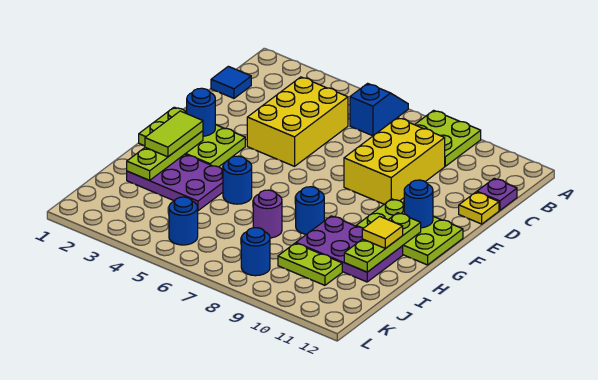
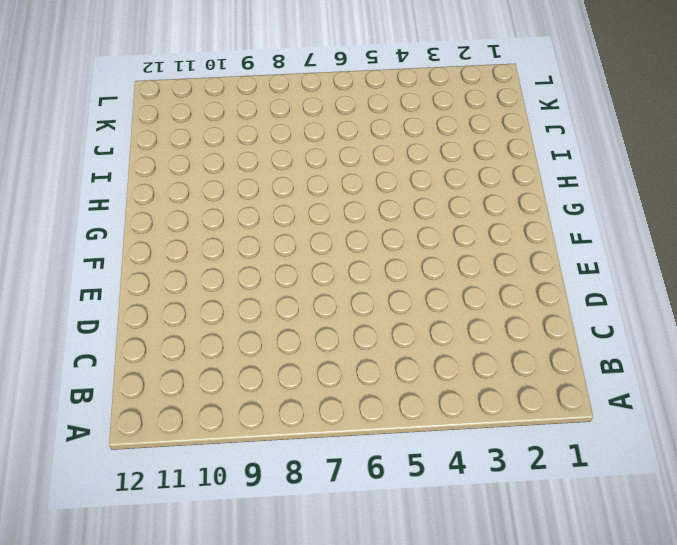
none -> blue slope A6:B6 level 1 top B
none -> lime plate A8:B9 level 1
none -> blue tile C1 level 1

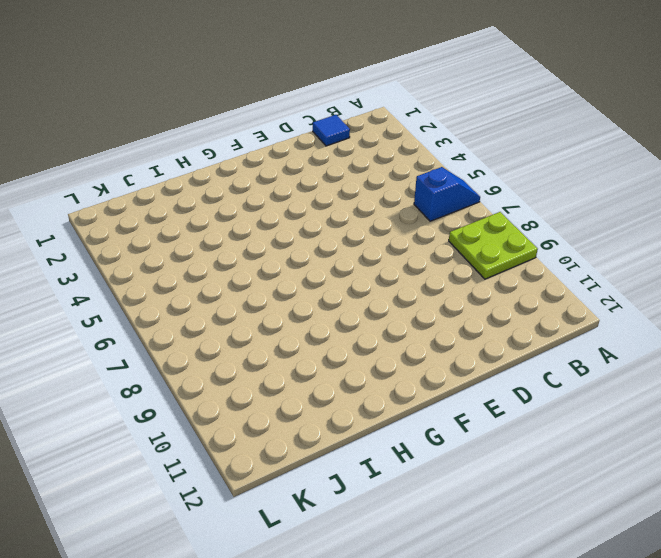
none -> yellow brick C4:E5 level 1
none -> yellow brick C8:E9 level 1
none -> purple plate C12 level 1

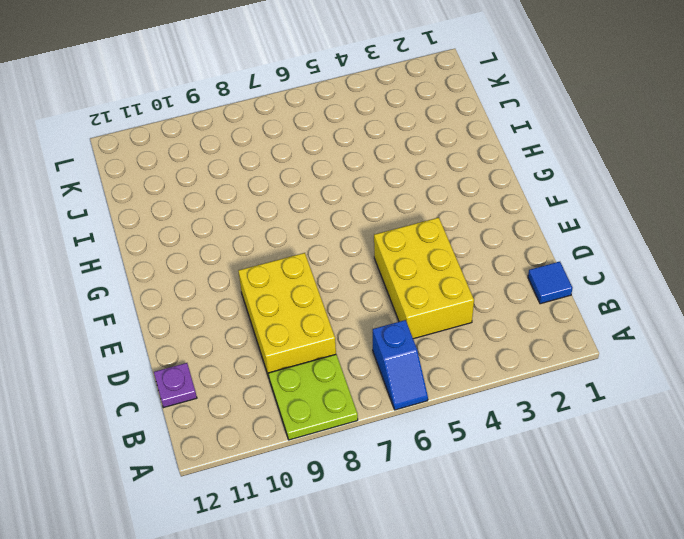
none -> yellow plate D12 level 1
none -> lime plate F1:G3 level 1
none -> lime plate F10:G12 level 1

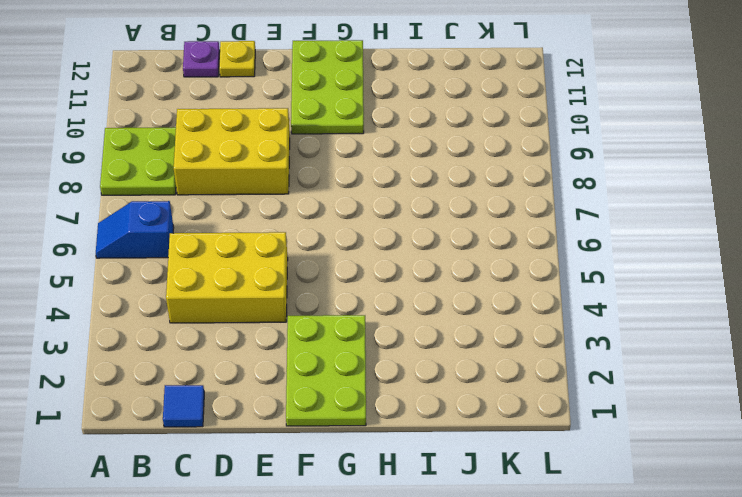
none -> purple plate H2:I4 level 1
none -> blue round brick H5 level 1
none -> blue round brick H8 level 1

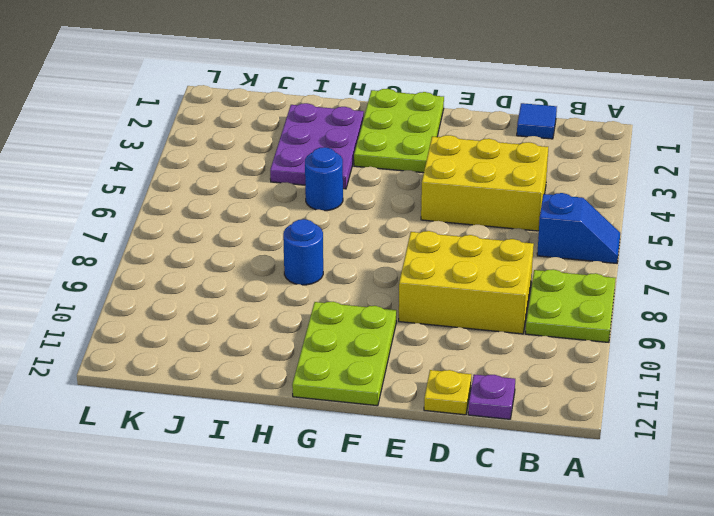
none -> purple plate H9:I11 level 1
none -> purple round brick I7 level 1
none -> lime plate J9:J10 level 1

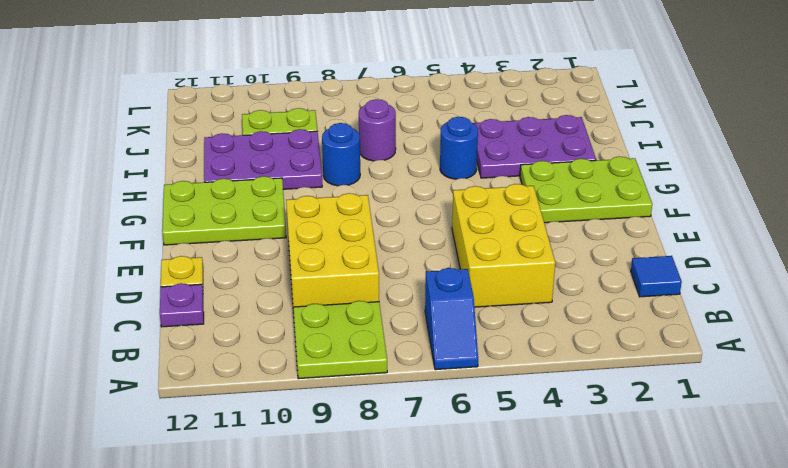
none -> blue round brick K5 level 1
none -> blue round brick K8 level 1
none -> blue round brick F2 level 2

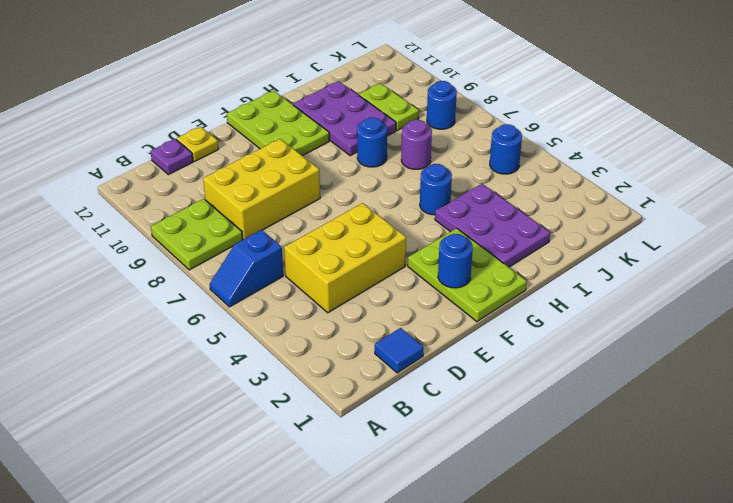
none -> blue round brick F11 level 2
none -> lime plate G2:I2 level 2
none -> lime plate G11:I11 level 2

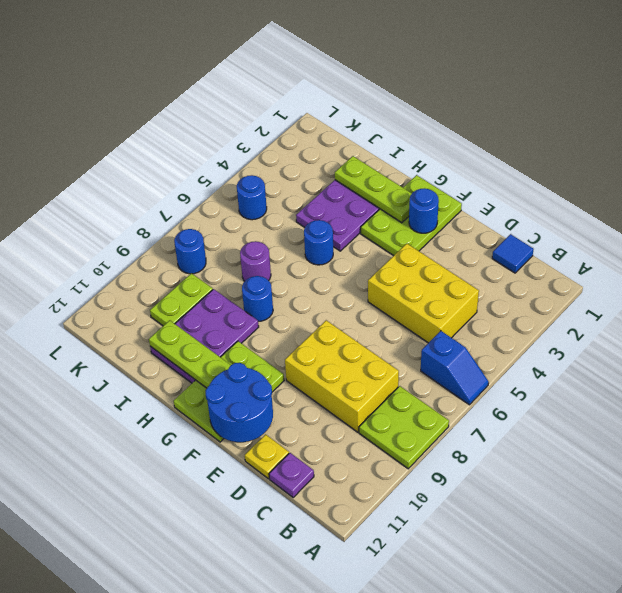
blue round brick E11:F12 level 2 -> blue round brick F11 level 2
none -> lime tile G2:H2 level 3
none -> yellow tile H11 level 3

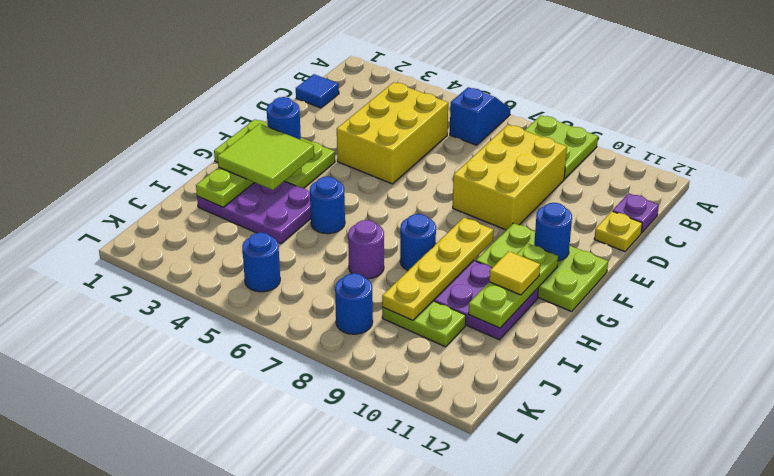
lime tile G2:H3 level 3 -> lime tile G2:H2 level 3
yellow plate G9:J9 level 2 -> none

